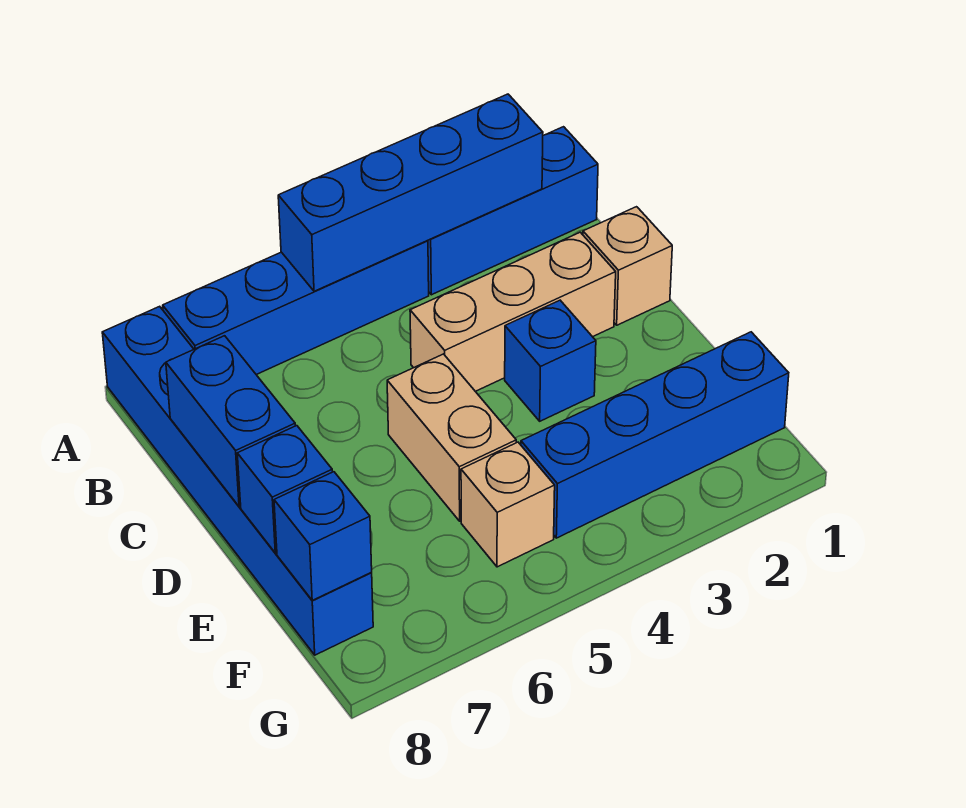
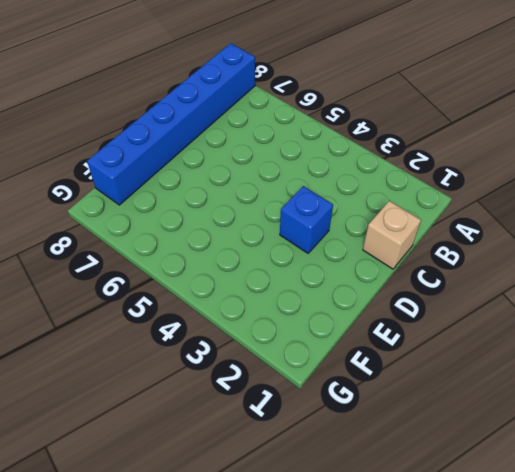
none -> blue brick A1:A3 level 1
none -> blue brick A4:A7 level 1
none -> tan brick C2:C4 level 1

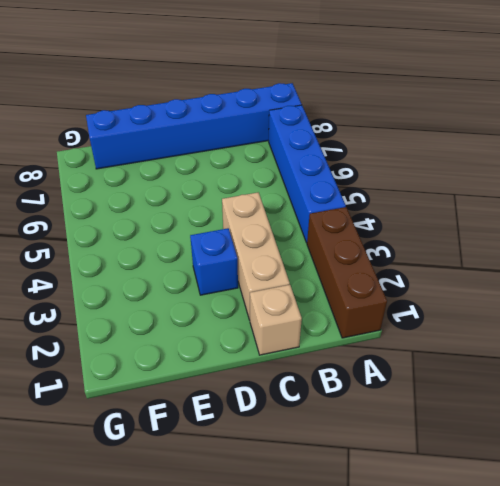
brown brick A1:A3 level 1 -> blue brick A1:A3 level 1
none -> tan brick D5:E5 level 1
none -> blue brick F1:F4 level 1
none -> tan brick F5 level 1

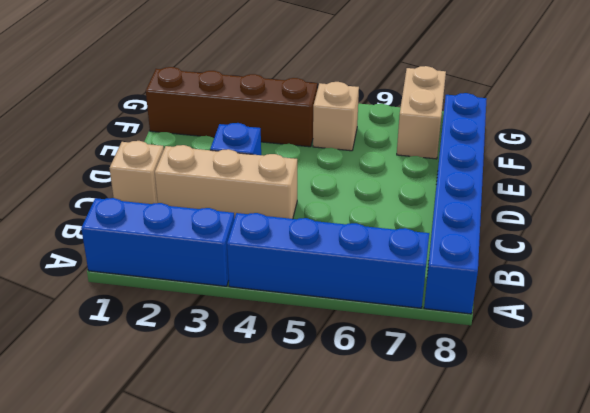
brown brick F1:F4 level 1 -> blue brick F1:F4 level 1
tan brick F7:G7 level 1 -> tan brick D5:E5 level 1
none -> blue brick A2:A5 level 2
none -> blue brick C8:D8 level 2
none -> blue brick E8 level 2

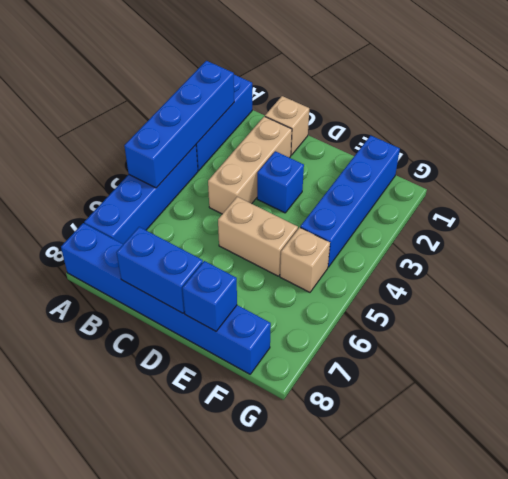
none -> blue brick F8 level 2

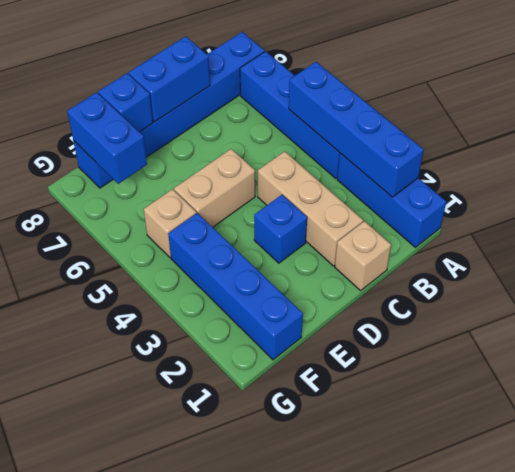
blue brick F7:F8 level 2 -> blue brick F8 level 2

